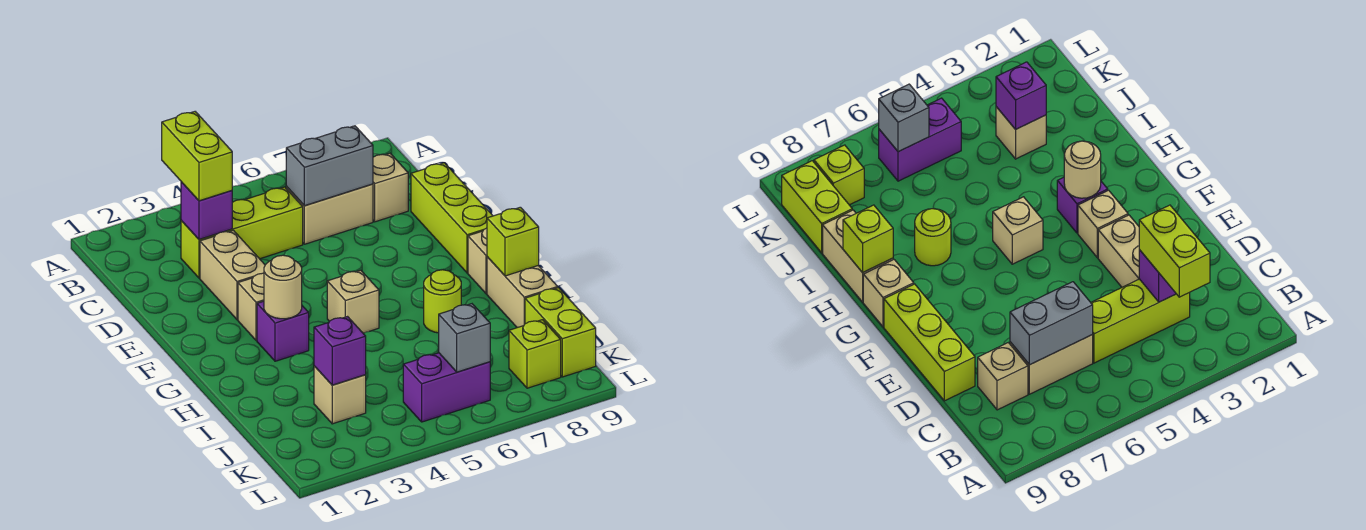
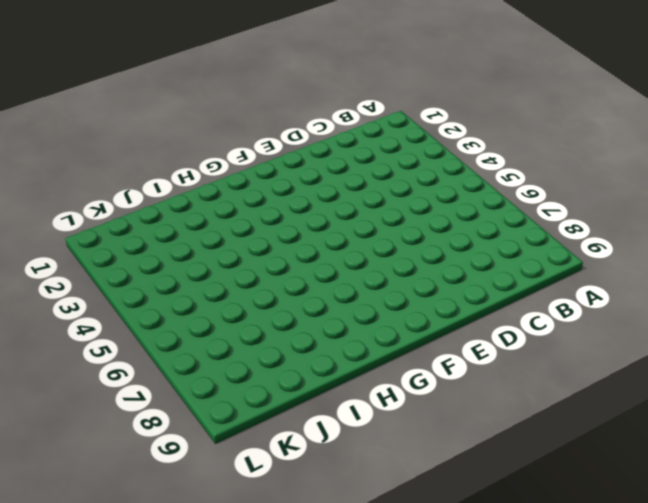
none -> lime brick C3:C5 level 1
none -> tan brick C6:C7 level 1
none -> tan brick C8 level 1

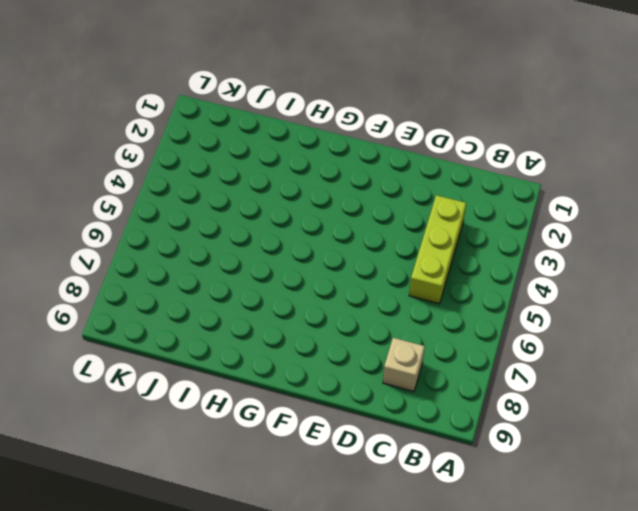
none -> tan brick C6:C7 level 1
none -> tan brick D3:E3 level 1
none -> lime brick D9:F9 level 1

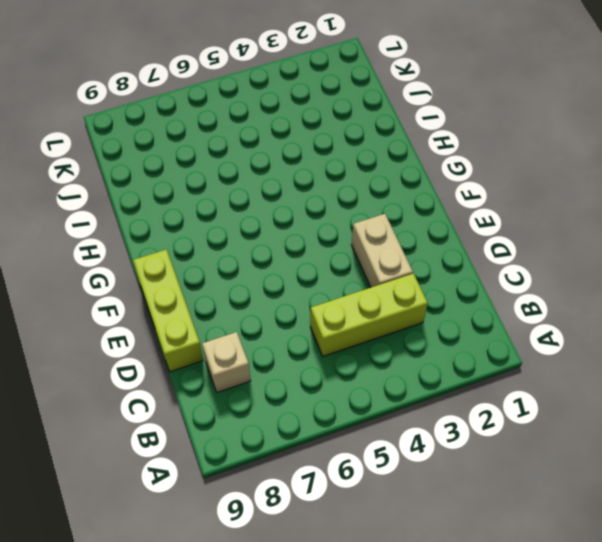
none -> tan brick C6:C7 level 1
none -> tan brick F3 level 1
none -> purple brick G3 level 1

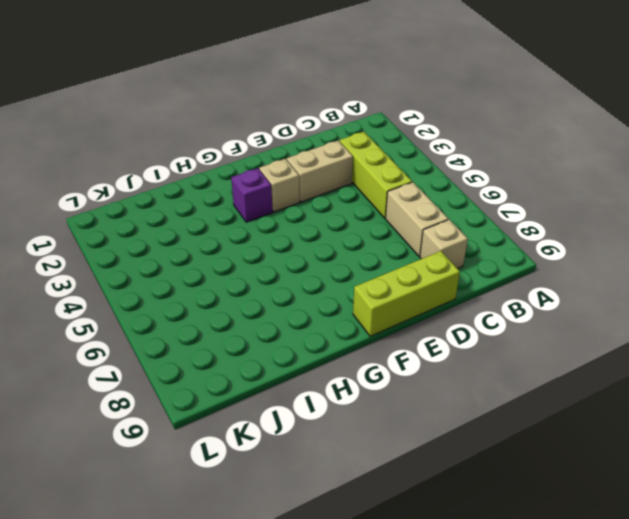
none -> tan brick G5 level 1
none -> tan brick G9 level 1
none -> lime round brick H7 level 1

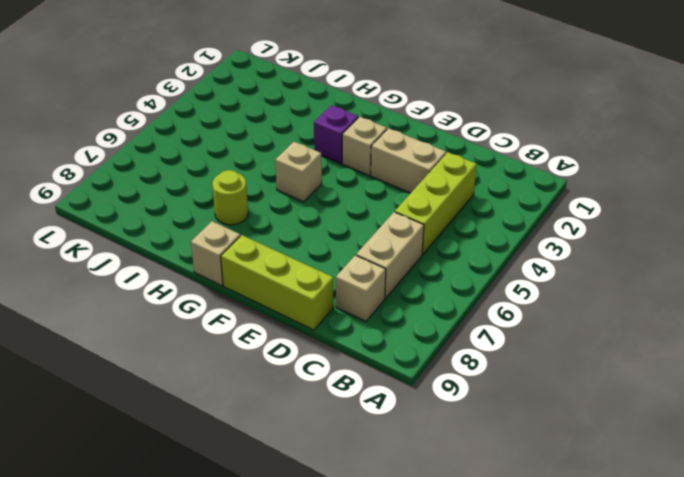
none -> tan brick H9:I9 level 1
none -> tan brick J3 level 1
none -> lime brick J9:K9 level 1

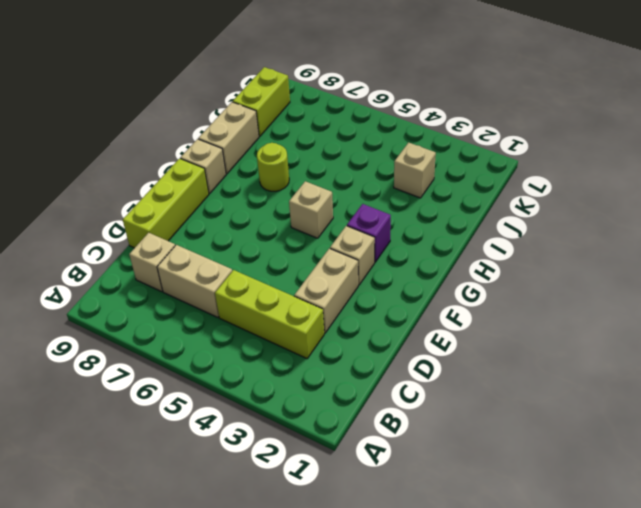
none -> purple brick K5:K6 level 1
none -> lime brick K8 level 1
none -> purple brick C3 level 2

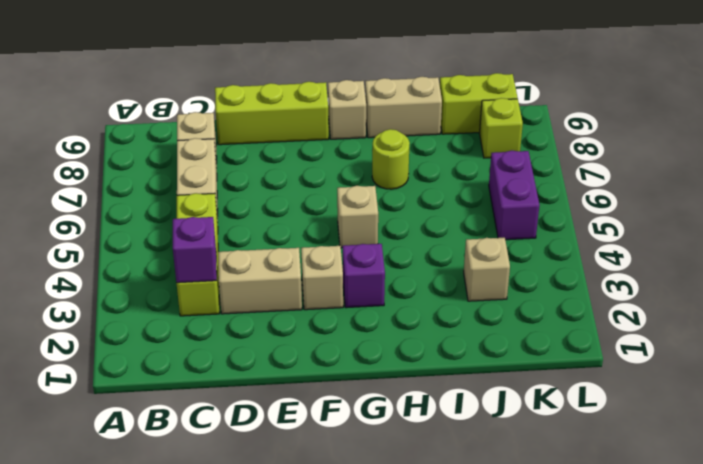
none -> grey brick C6:C7 level 2
none -> tan round brick G3 level 2
none -> lime brick H9 level 2

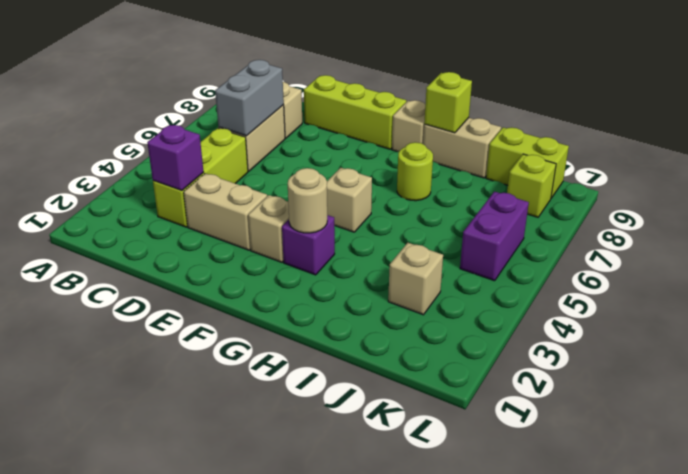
none -> purple brick J3 level 2
none -> grey brick K6 level 2
none -> lime brick B3:C3 level 3

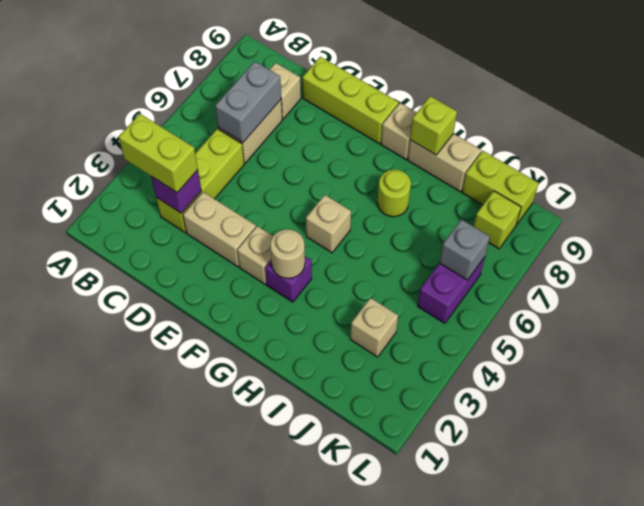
none -> purple brick J3 level 2

